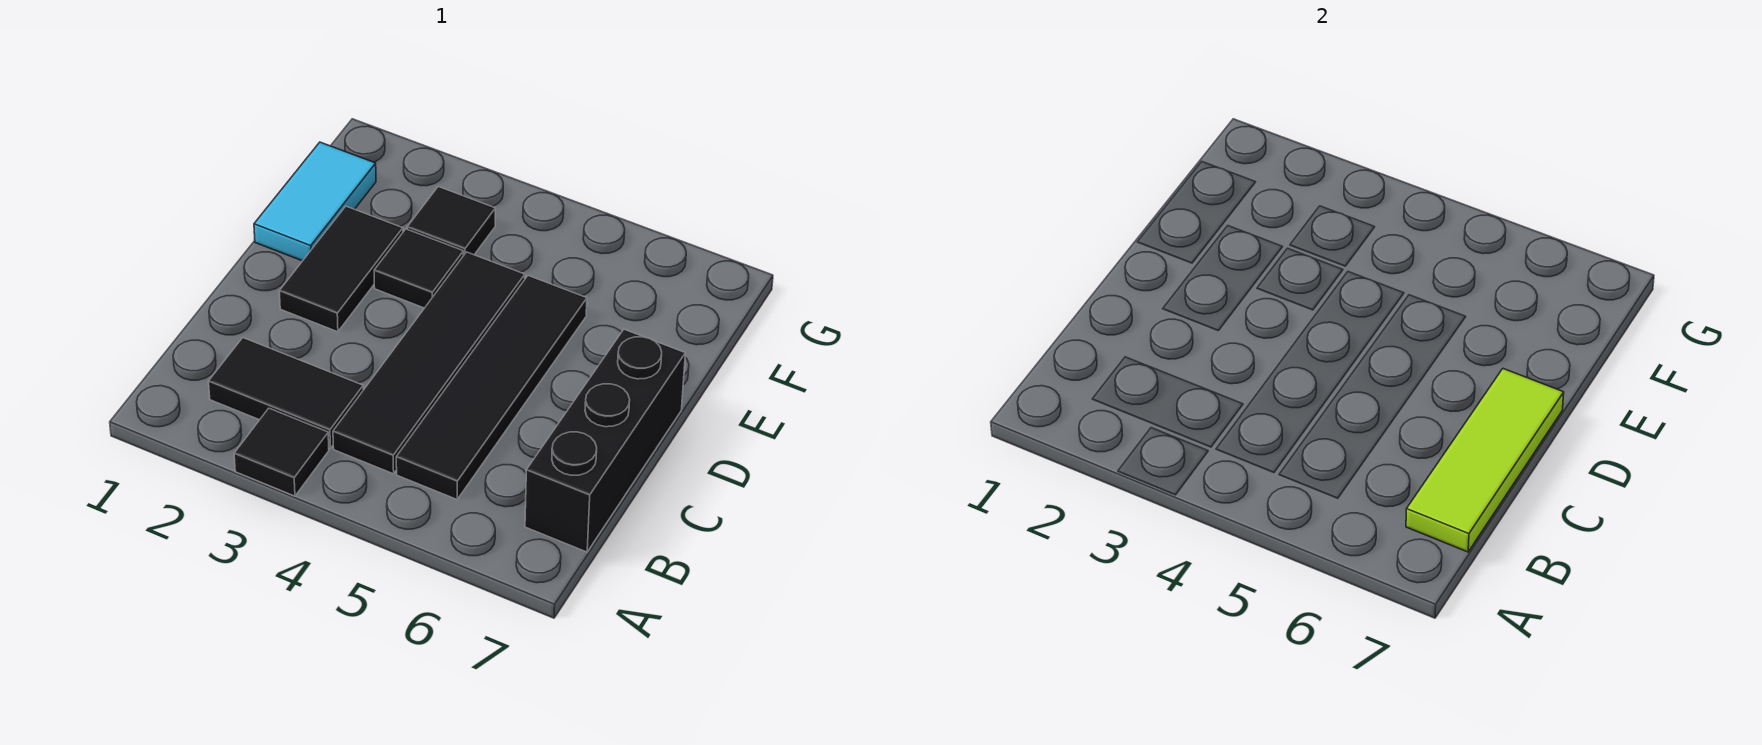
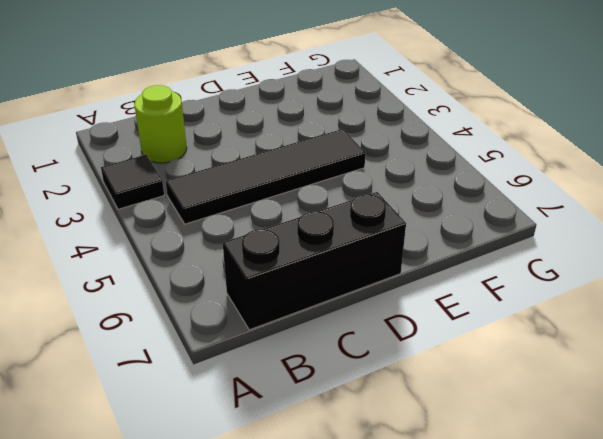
lime round brick B2 level 1 -> black tile B2:B3 level 1
none -> black tile B5:E5 level 1
none -> black tile D2:E2 level 1

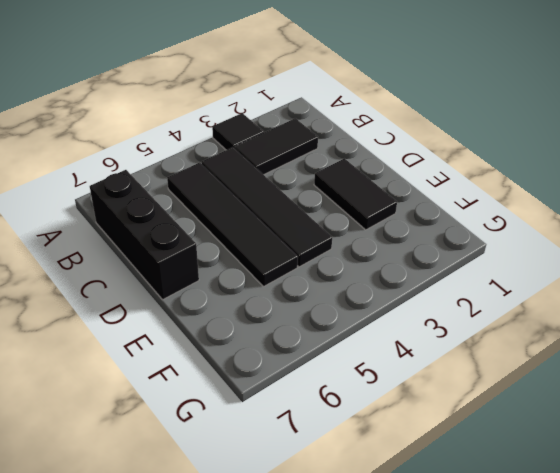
none -> cyan tile E1:F1 level 1
none -> black tile E3 level 1

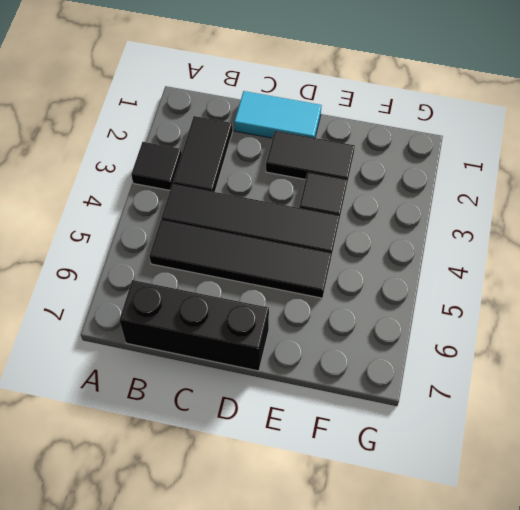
cyan tile C1:D1 level 1 -> cyan tile E1:F1 level 1
none -> black tile F3 level 1
none -> lime tile B7:D7 level 2

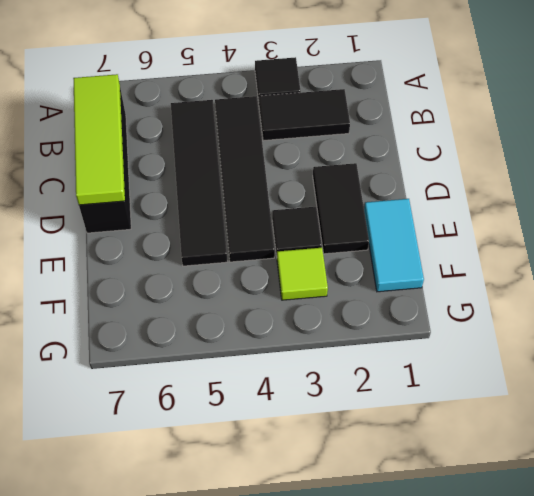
lime tile F3 level 1 -> black tile F3 level 1

